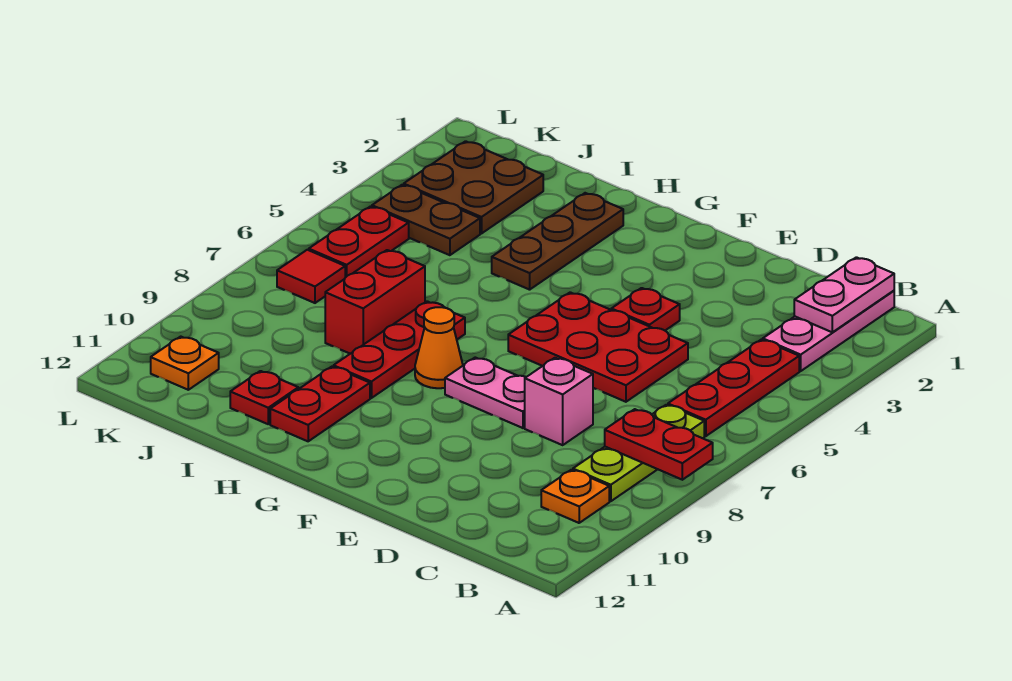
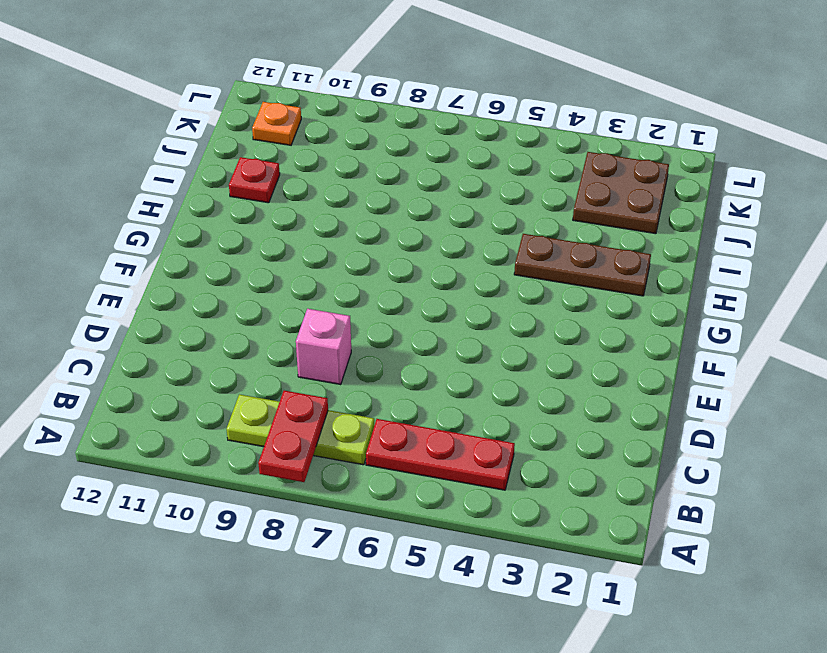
none -> pink plate B1:B3 level 1
none -> orange plate B10 level 1
none -> red plate D5:F6 level 1

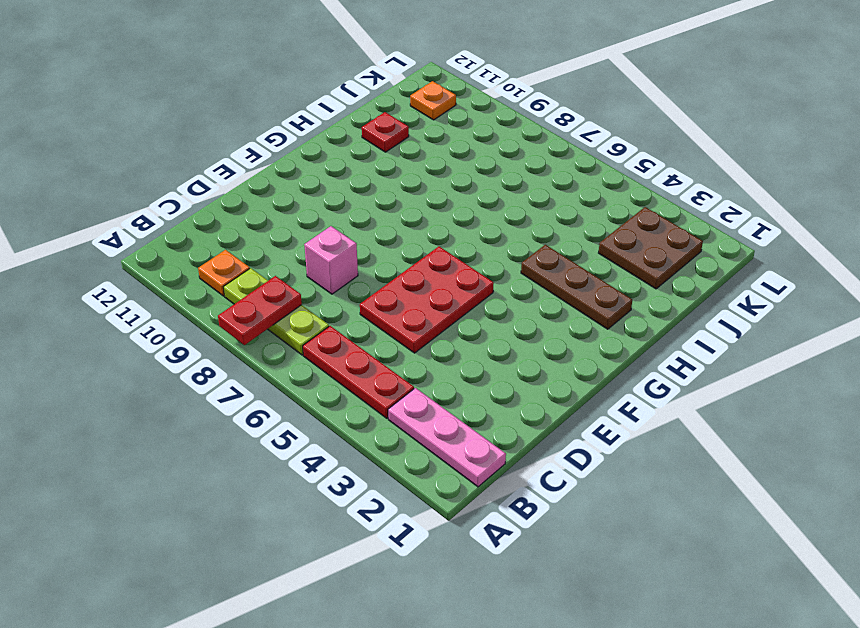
none -> red plate E4 level 1
none -> pink plate E8:F8 level 1
none -> orange cone G8 level 1

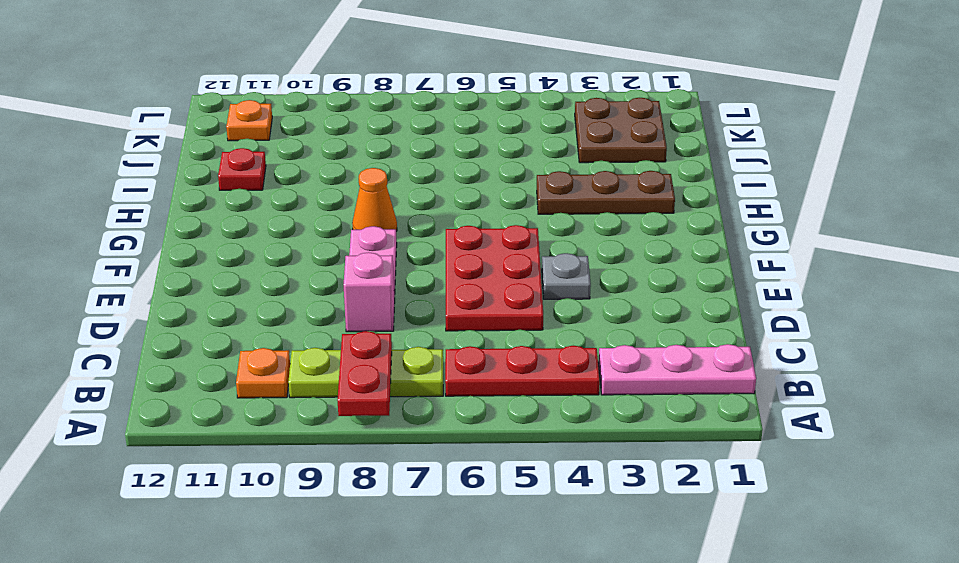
grey plate E4 level 1 -> red plate E4 level 1
none -> red plate H7:H9 level 1
none -> red plate H10:H11 level 1
none -> red brick I7:I8 level 1

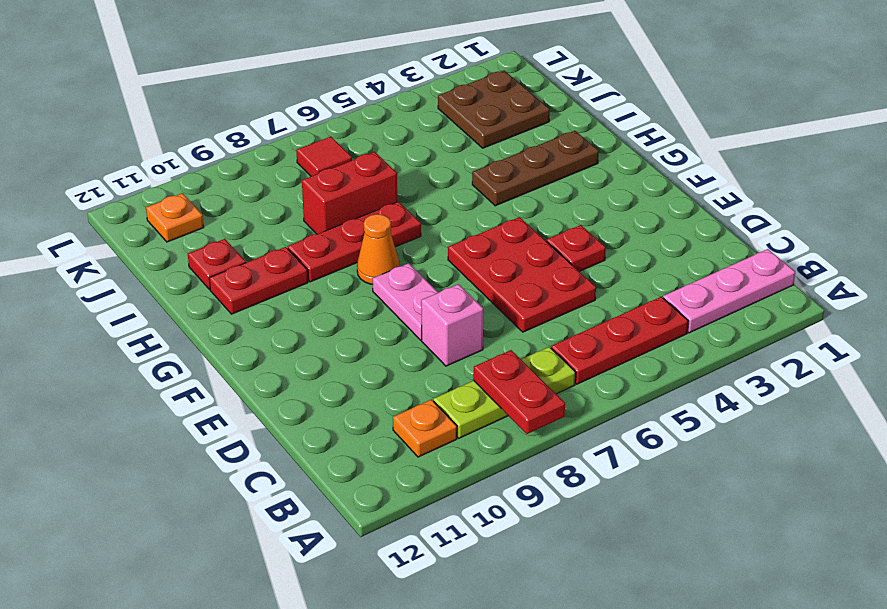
none -> brown plate J4:K4 level 1
none -> red plate K5:K6 level 1
none -> pink plate B1:B2 level 2

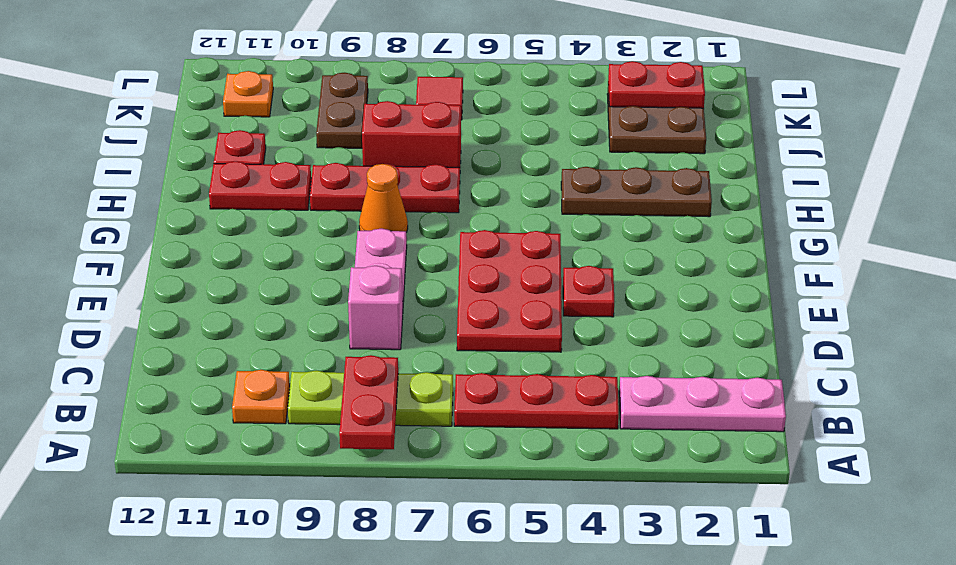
brown plate J9:K9 level 1 -> brown plate J4:K4 level 1
red plate K2:K3 level 2 -> red plate K5:K6 level 1
none -> pink plate B1:B2 level 2

